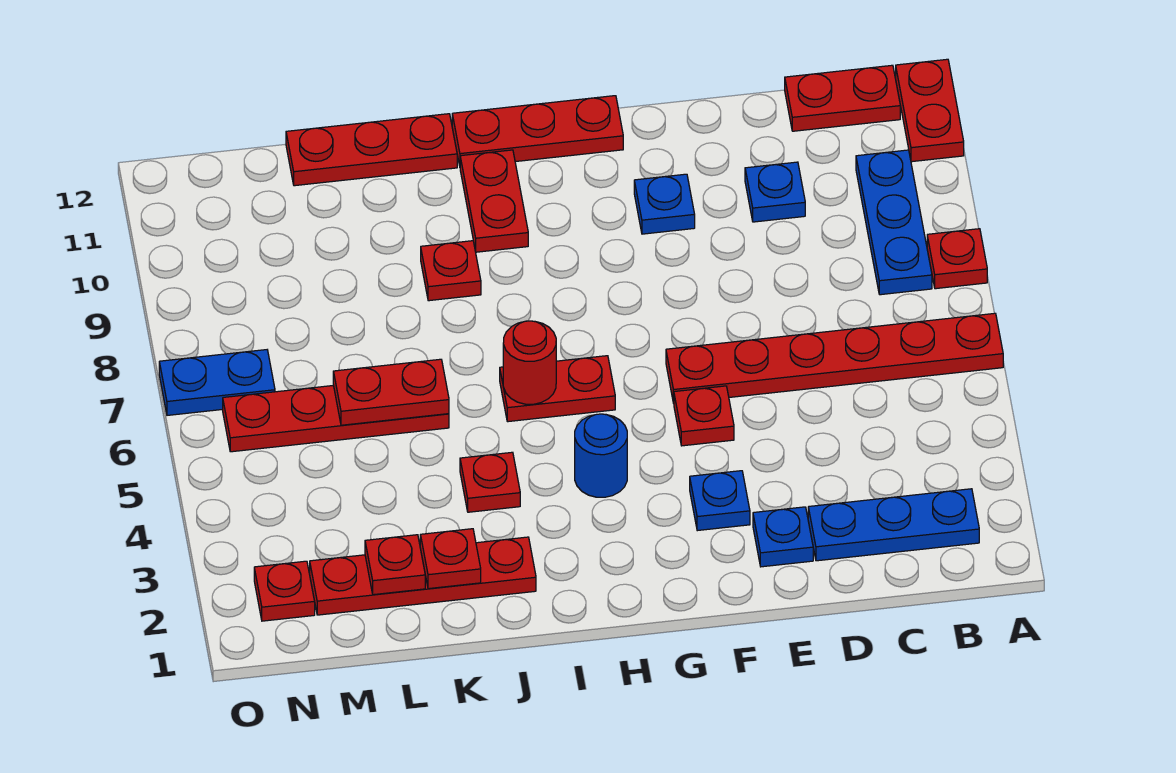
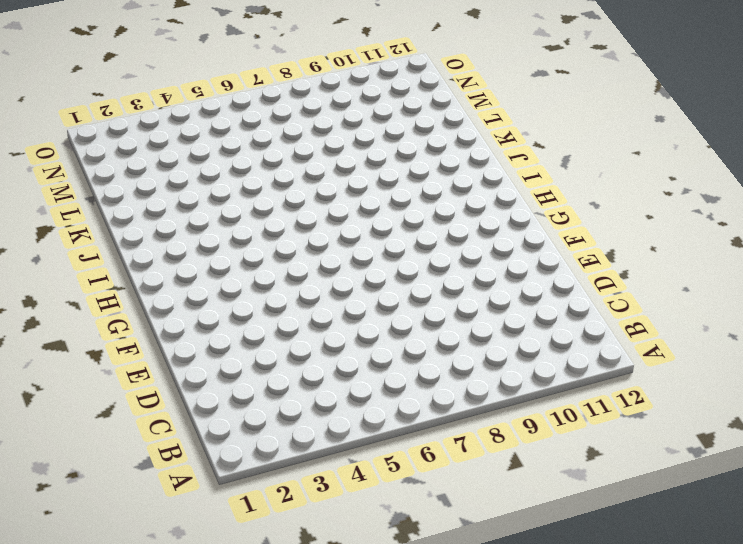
none -> red plate A6:F6 level 1
none -> red plate A8 level 1
none -> red plate A11:A12 level 1

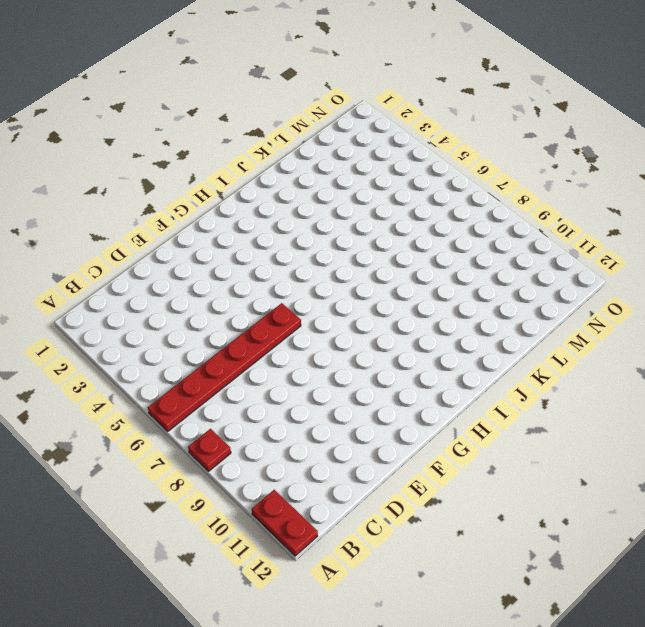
none -> blue plate B2:D2 level 1
none -> blue plate B8:B10 level 1
none -> red plate B12:C12 level 1

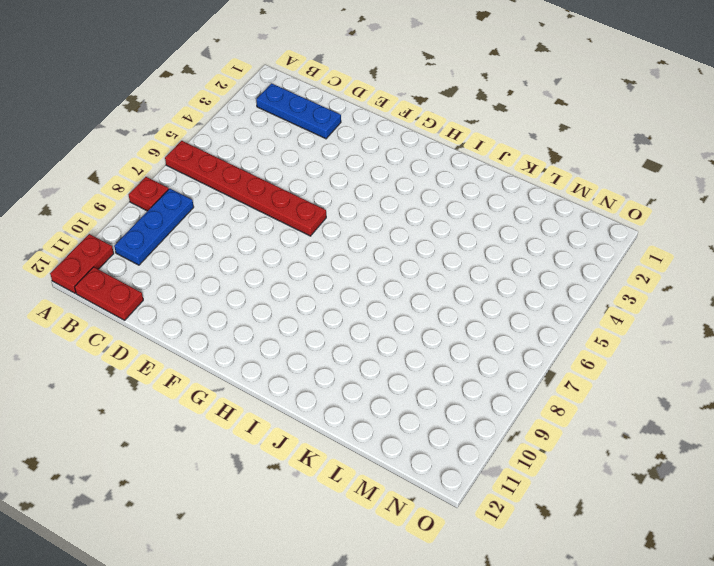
none -> blue plate D10 level 1
none -> blue plate E2 level 1
none -> blue plate F3 level 1

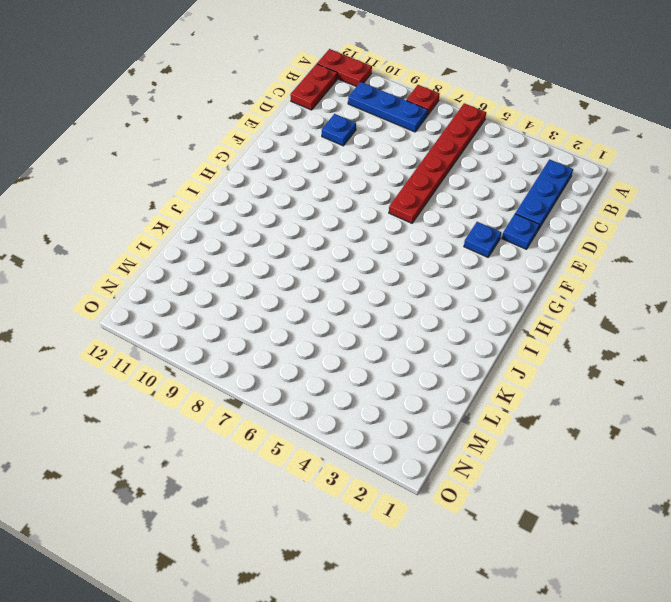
none -> red plate F5 level 1
none -> blue plate F10 level 1
none -> red plate G12:I12 level 1

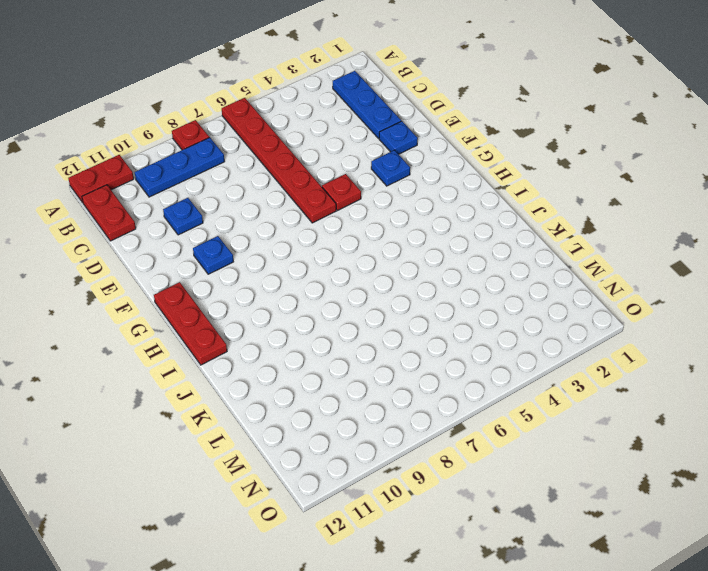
none -> blue round brick H4 level 1
none -> red plate H6:I6 level 1
none -> red plate I10:I11 level 1

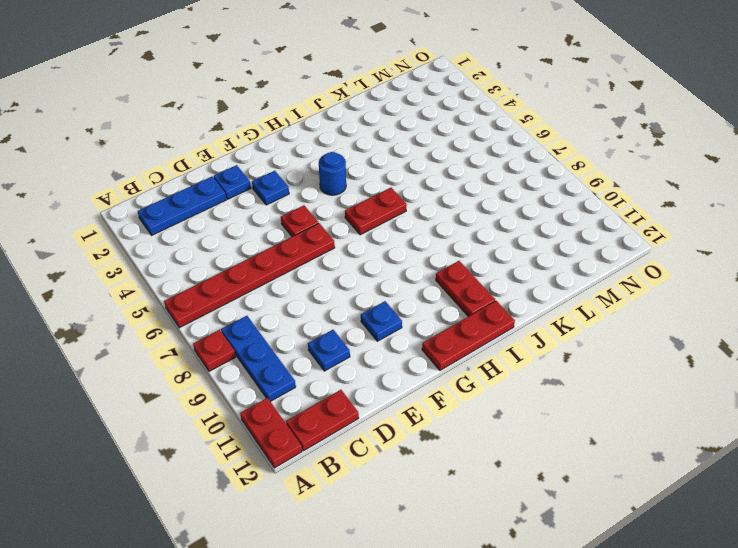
none -> red plate J2:M2 level 1
none -> red plate J4 level 1
none -> red plate J9 level 1

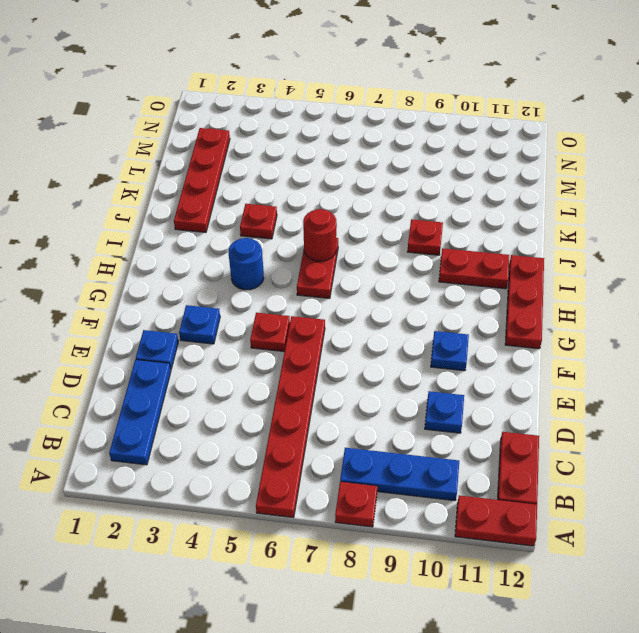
none -> red plate J12:L12 level 1
none -> red plate K6:N6 level 1
none -> red plate N2 level 1

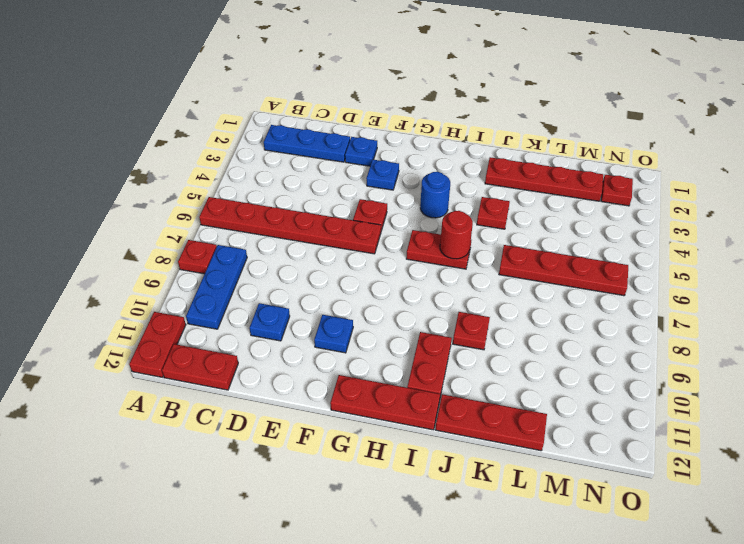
none -> blue plate N7:O7 level 1
none -> red plate K2 level 2
none -> red plate K6:L6 level 2

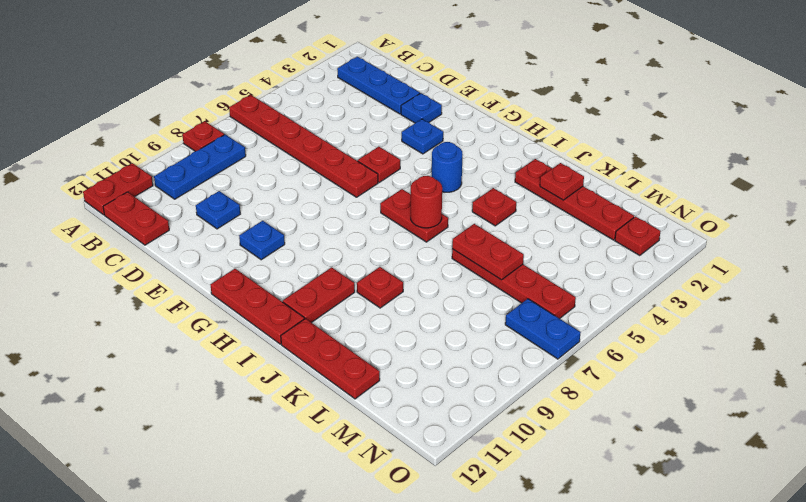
none -> red plate L2 level 2

